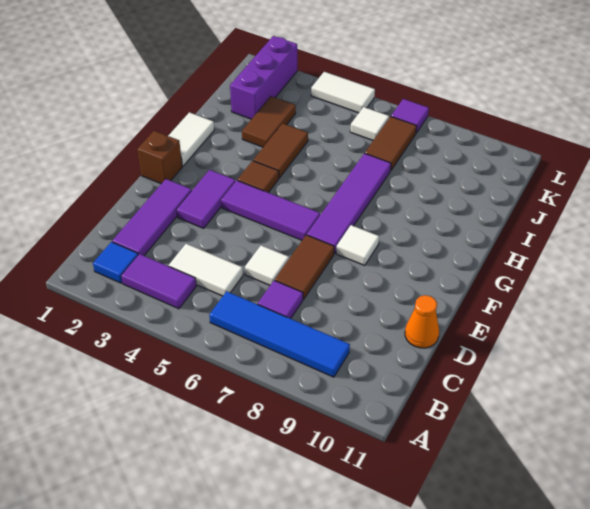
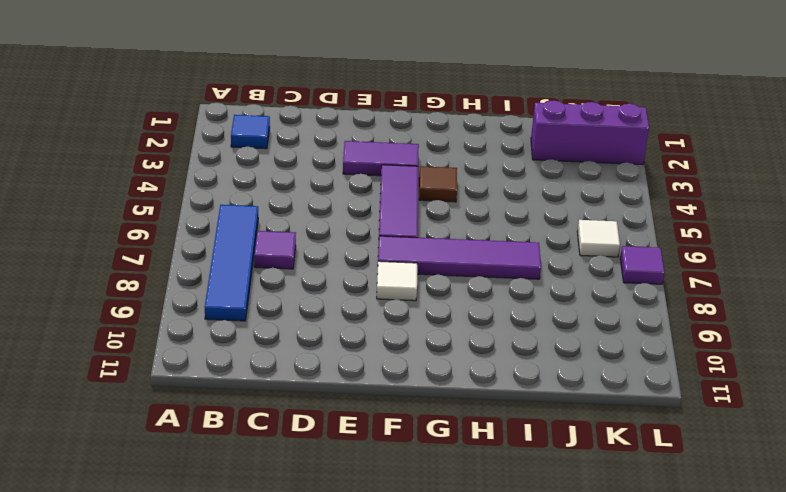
none -> purple tile B3:B4 level 1
none -> purple tile C2:E2 level 1
none -> white tile C4:C5 level 1

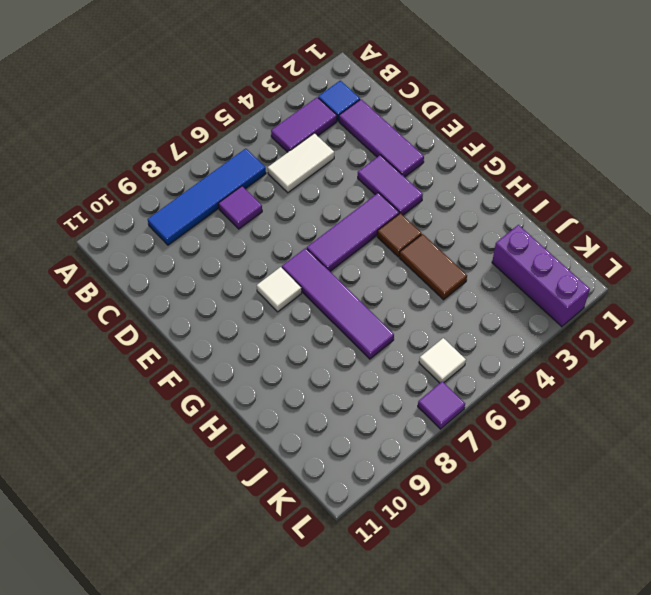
none -> white tile D6 level 1
none -> brown tile D7:E7 level 1
none -> orange cone D11 level 1

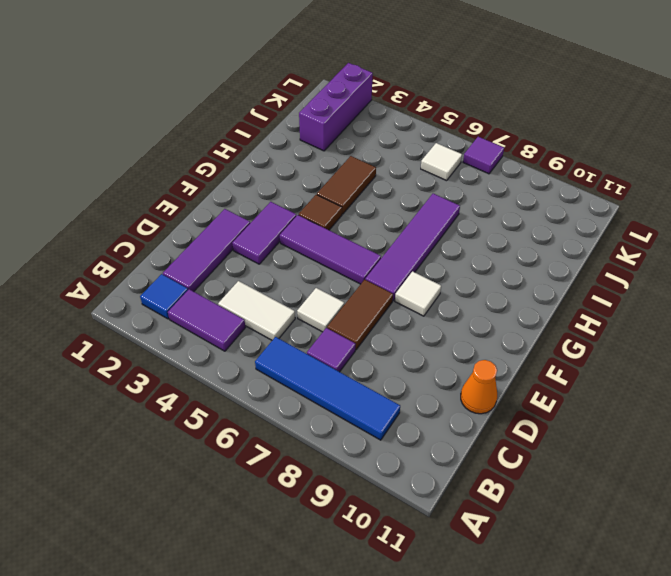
none -> brown brick F1 level 1
none -> white tile G1:H1 level 1
none -> brown tile I3:J3 level 1

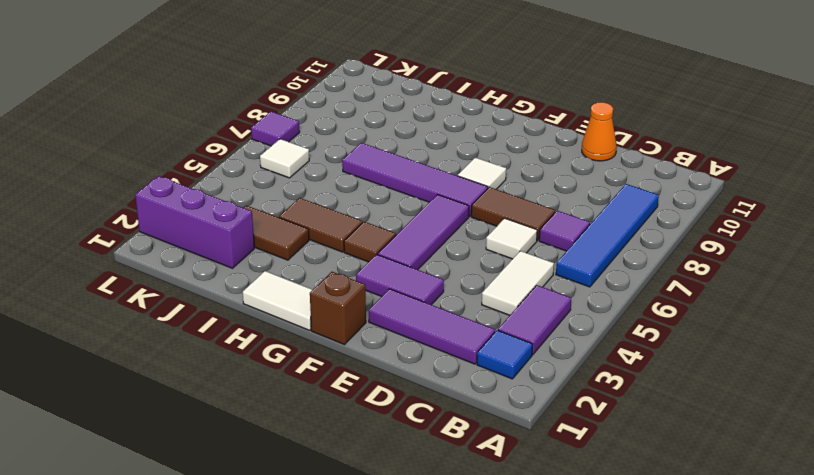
none -> brown tile J7:K7 level 1
none -> white tile L4:L5 level 1

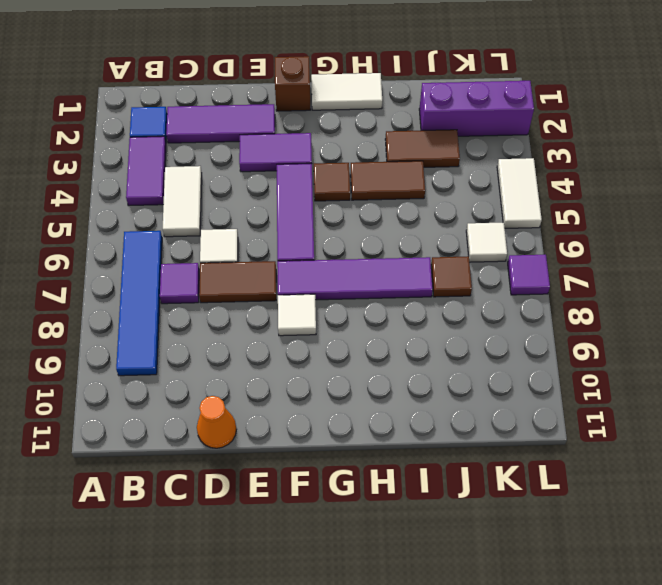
brown tile J7 level 1 -> brown tile J7:K7 level 1

